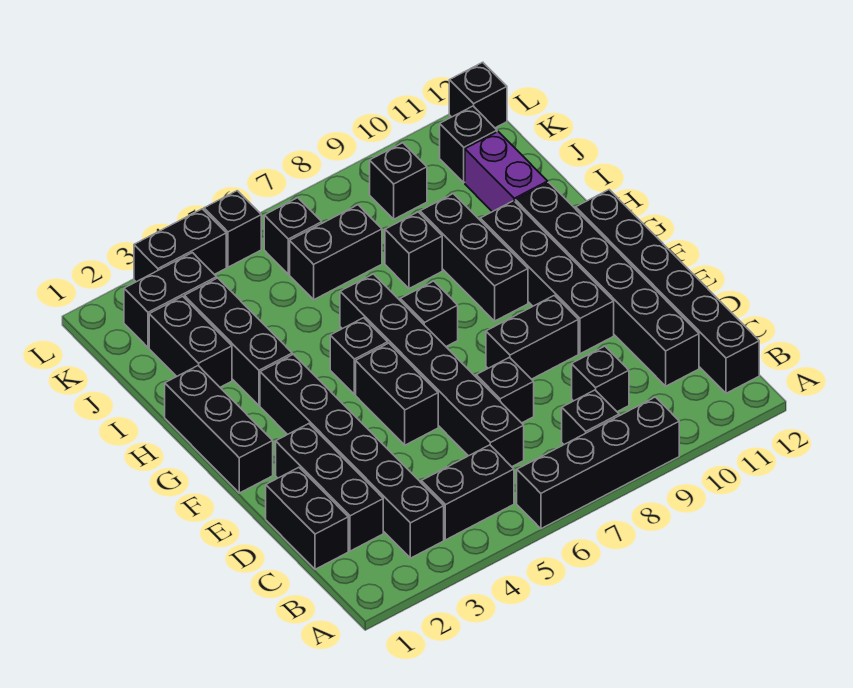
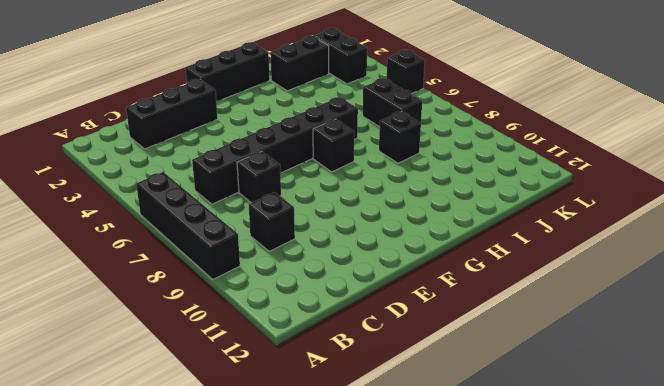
none -> black brick B3:G3 level 1
none -> black brick B4:B5 level 1
none -> black brick B8 level 1
none -> black brick B12:G12 level 1

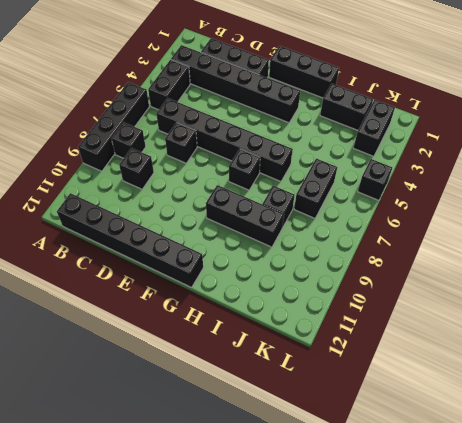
none -> black brick C1:D1 level 1
none -> black brick C11:H11 level 1
none -> black brick E5:F5 level 1
none -> black brick E8:E9 level 1

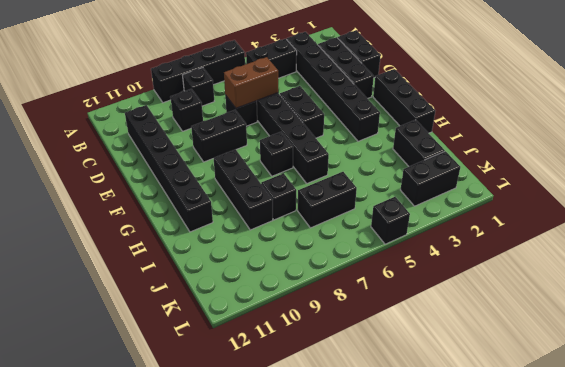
brown brick D6:D7 level 2 -> none
none -> black brick B12:G12 level 1
none -> black brick E10:H10 level 1
none -> black brick G5 level 1
none -> black brick H3:J3 level 1

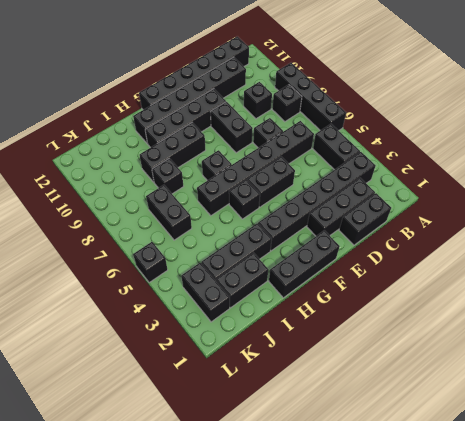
none -> purple brick I11:J11 level 1
none -> black brick K6 level 1
none -> black brick K9 level 1
none -> black brick K11 level 1

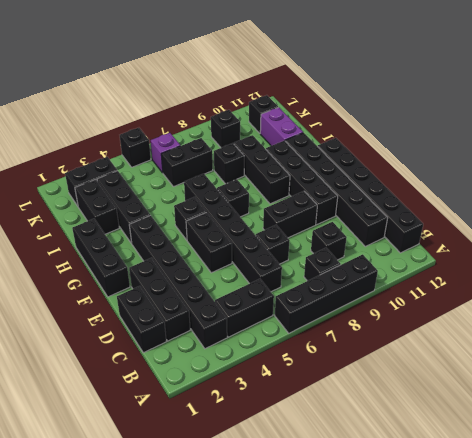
purple brick K6 level 1 -> black brick K6 level 1
none -> black brick L3:L4 level 1
none -> black brick L12 level 1

